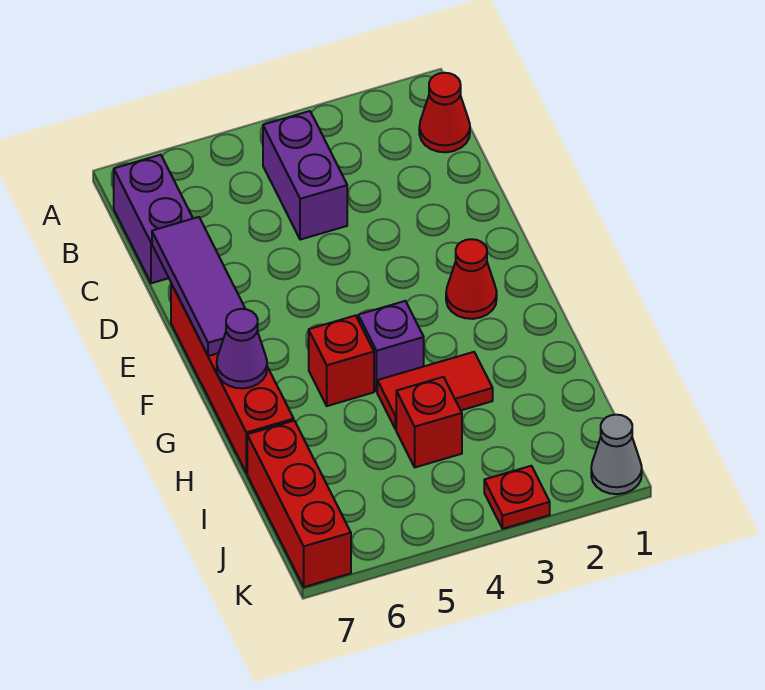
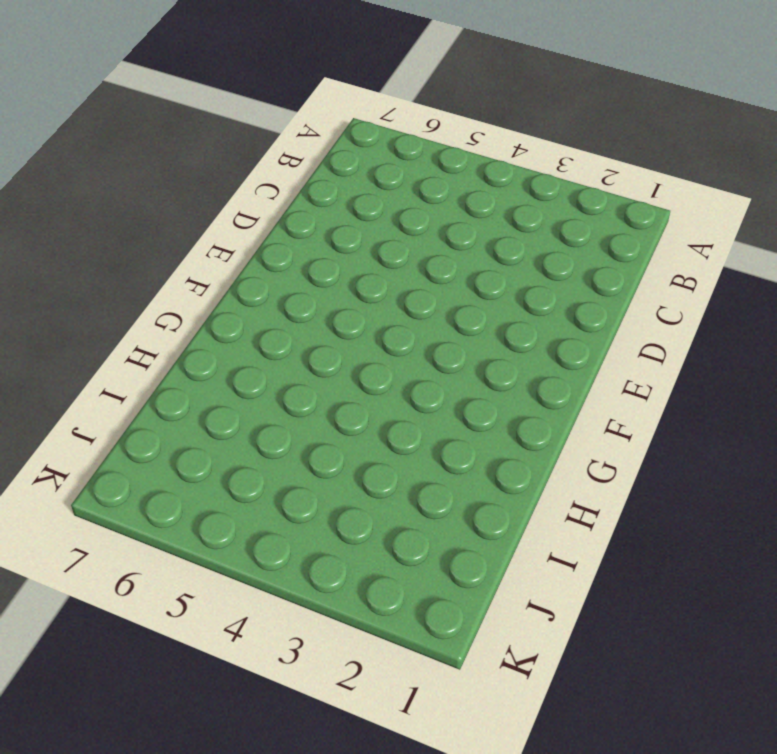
none -> red cone B1 level 1
none -> purple brick B4:C4 level 1
none -> purple brick B7:C7 level 1

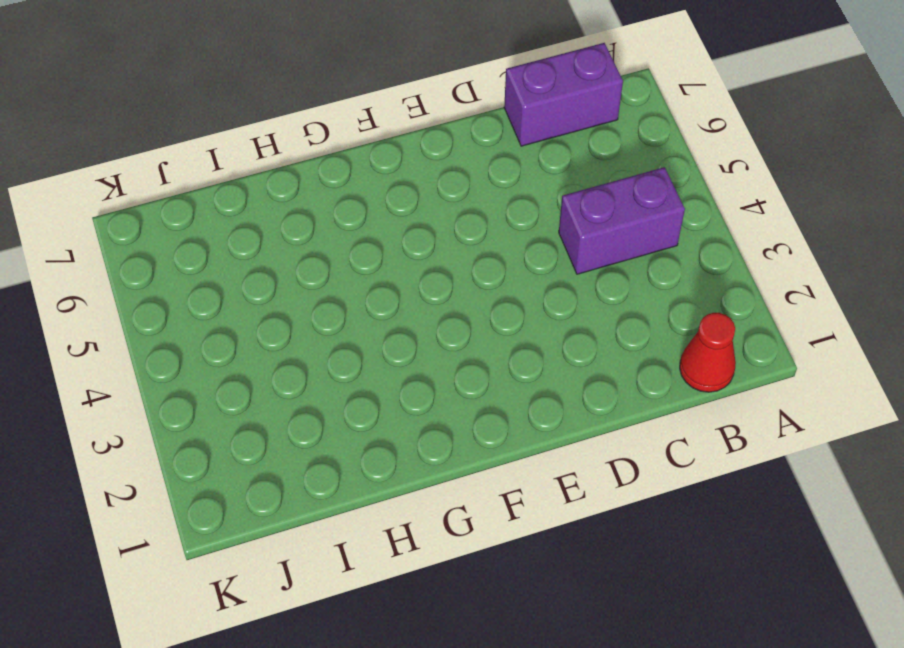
none -> red brick E7:H7 level 1
none -> red cone F2 level 1
none -> purple brick G4 level 1

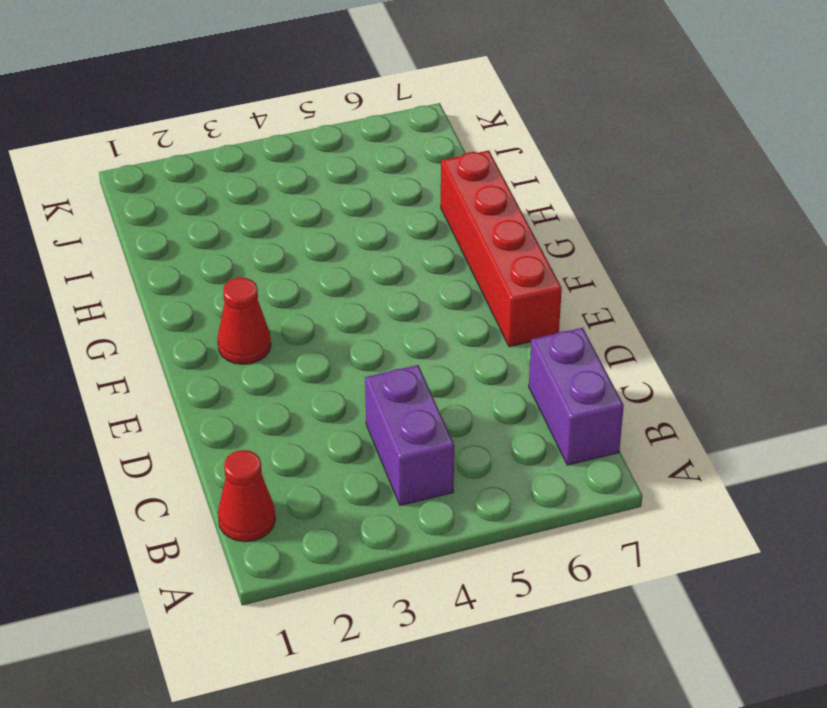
none -> purple brick G4 level 1
none -> red brick G5 level 1
none -> red tile H3:H4 level 1

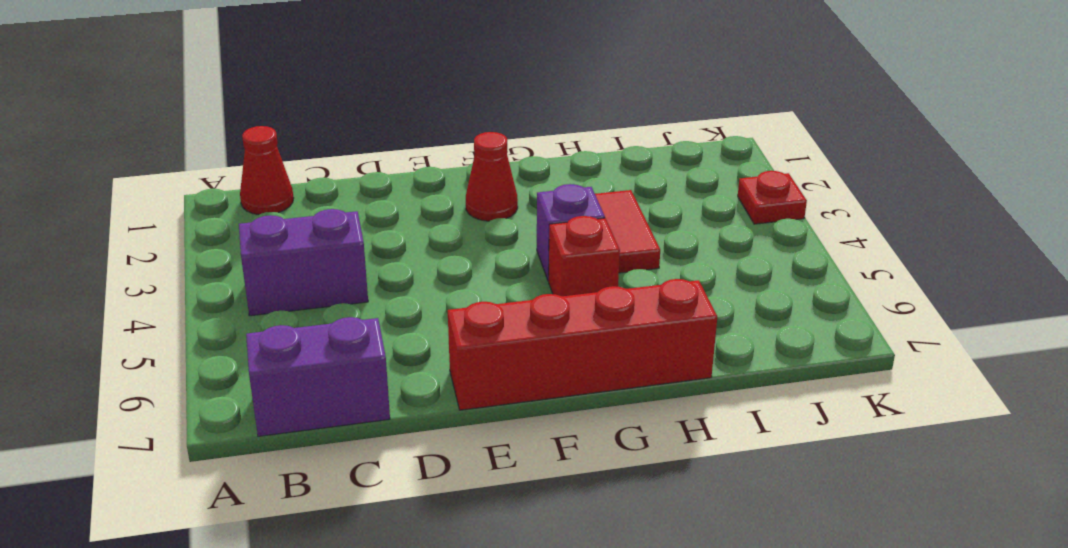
none -> red brick I4 level 1
none -> red brick I7:K7 level 1
none -> grey cone K1 level 1

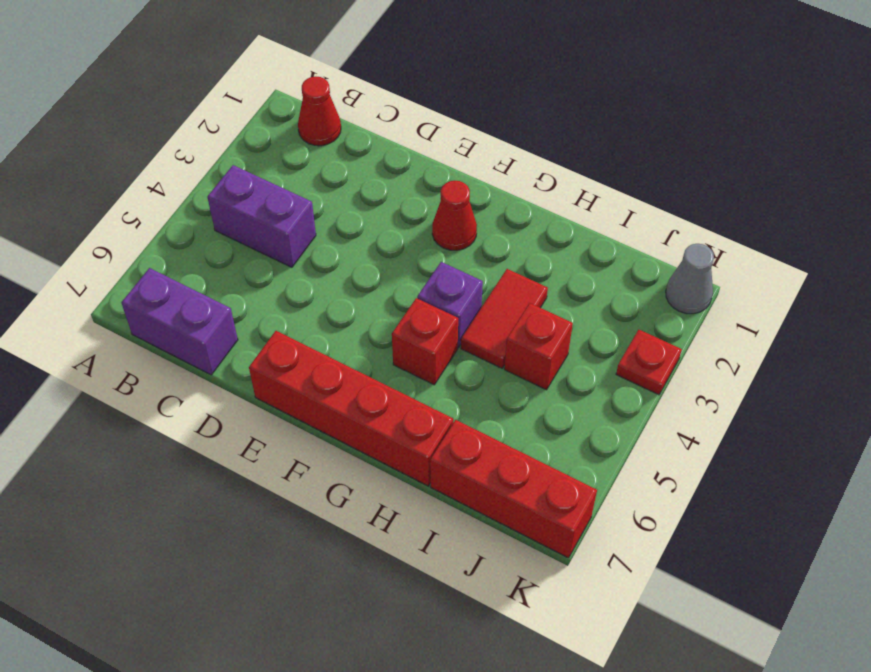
none -> purple tile D7:F7 level 2
none -> purple cone G7 level 2

